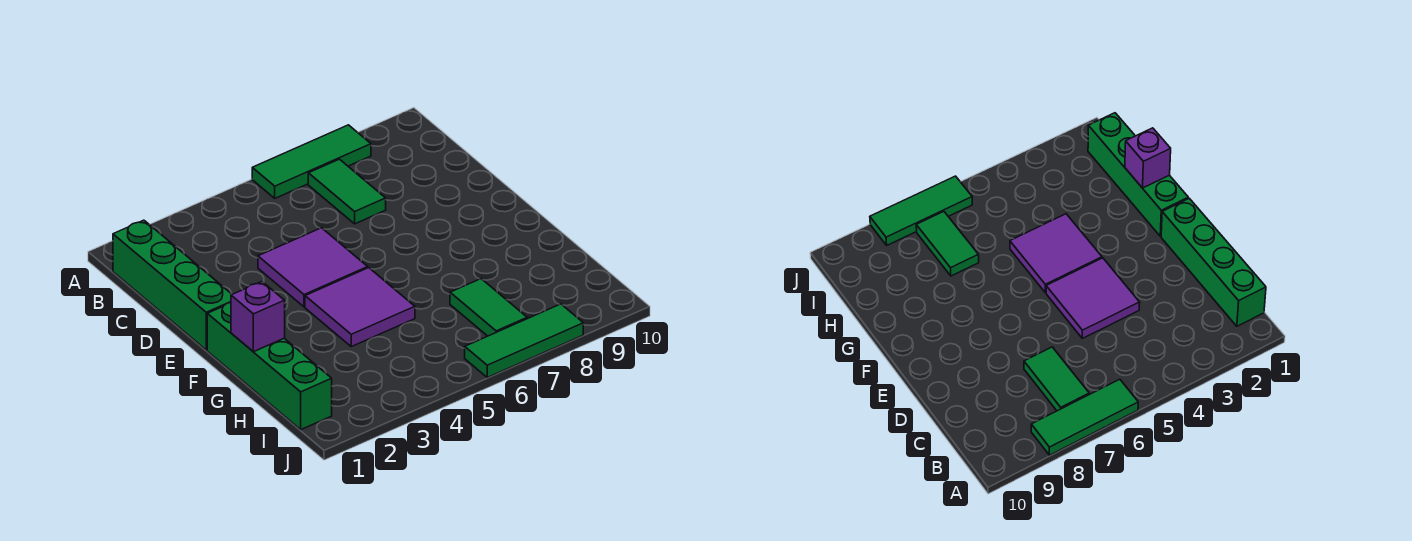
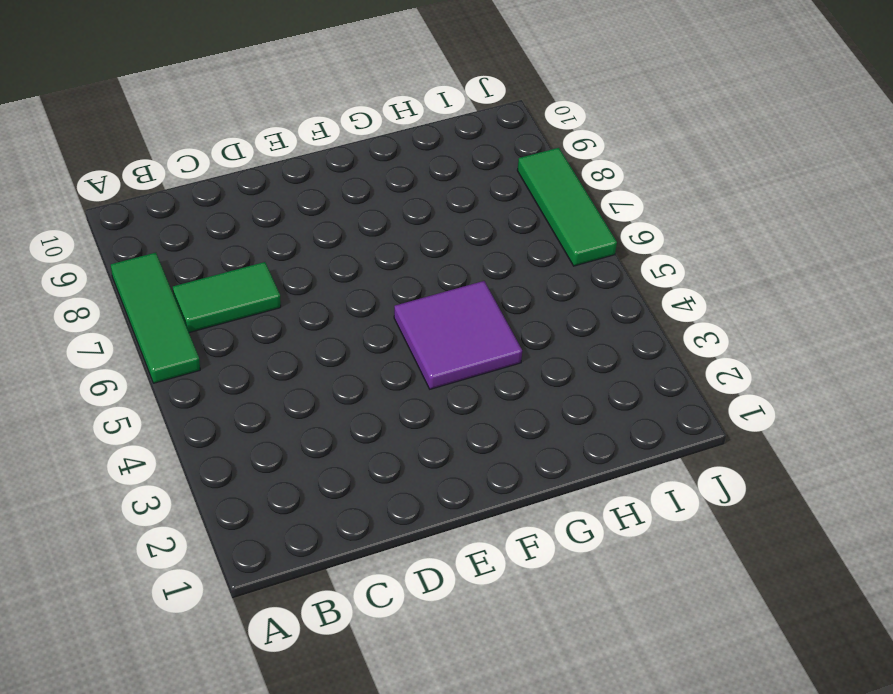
none -> green brick B1:E1 level 1
none -> purple tile D4:E5 level 1

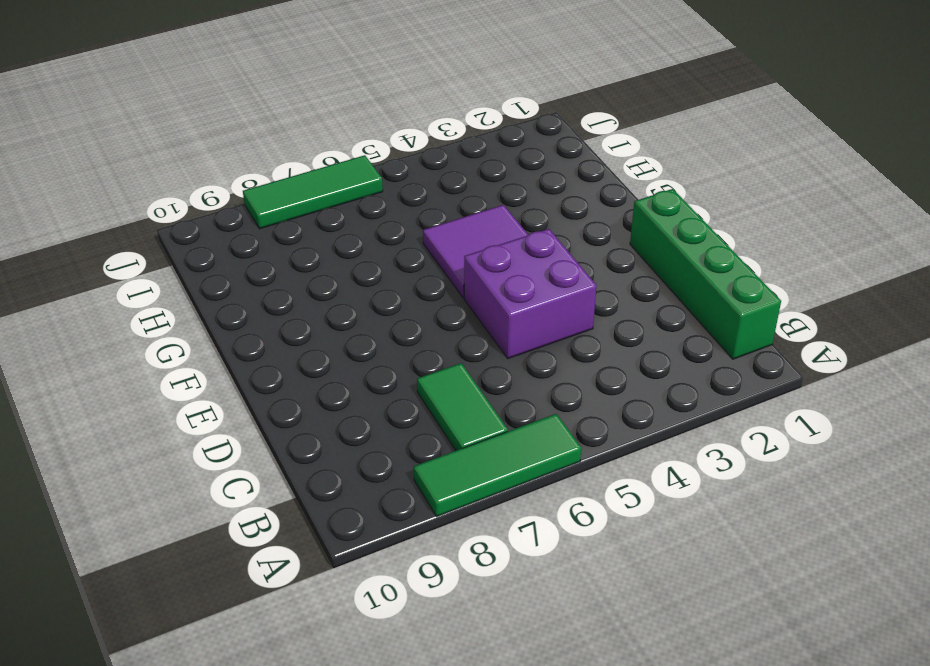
purple brick D4:E5 level 1 -> purple tile D4:E5 level 1
none -> green brick F1:I1 level 1
none -> green tile H7:I7 level 1

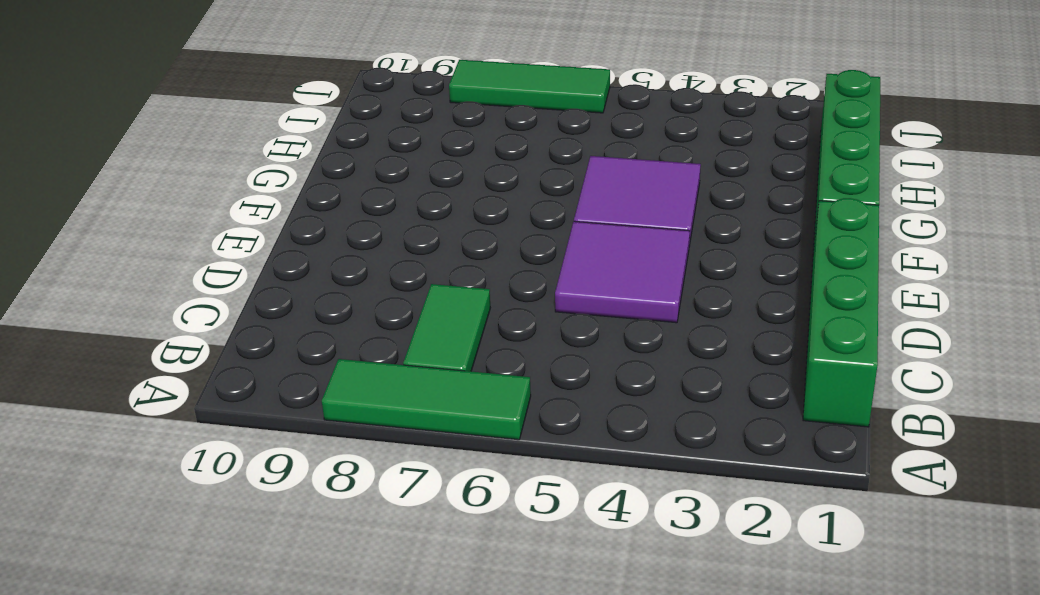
none -> green tile H7:I7 level 1
none -> purple brick G1 level 2

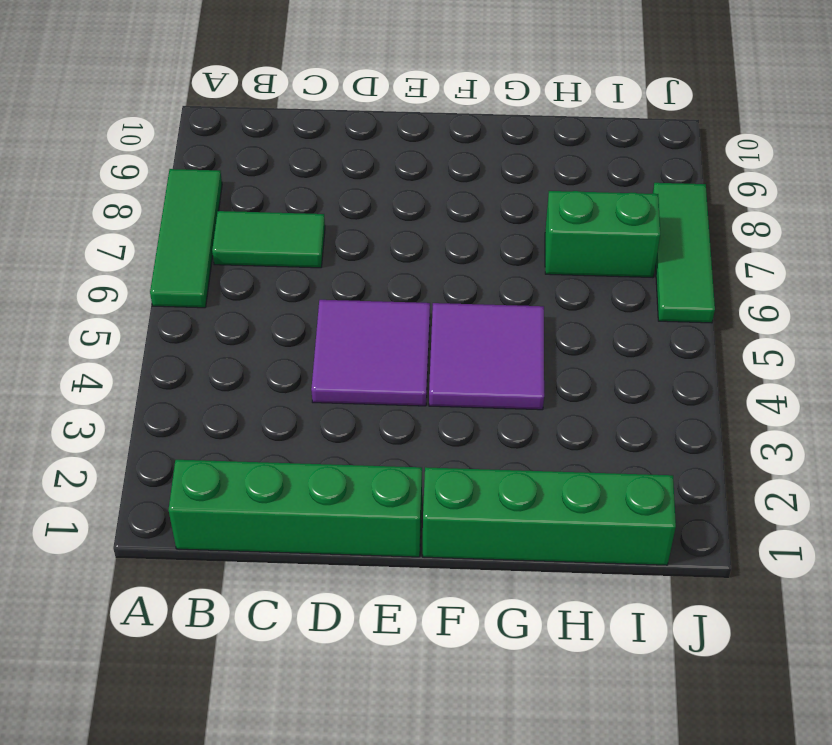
green brick H7:I7 level 1 -> green tile H7:I7 level 1
none -> purple brick G1 level 2

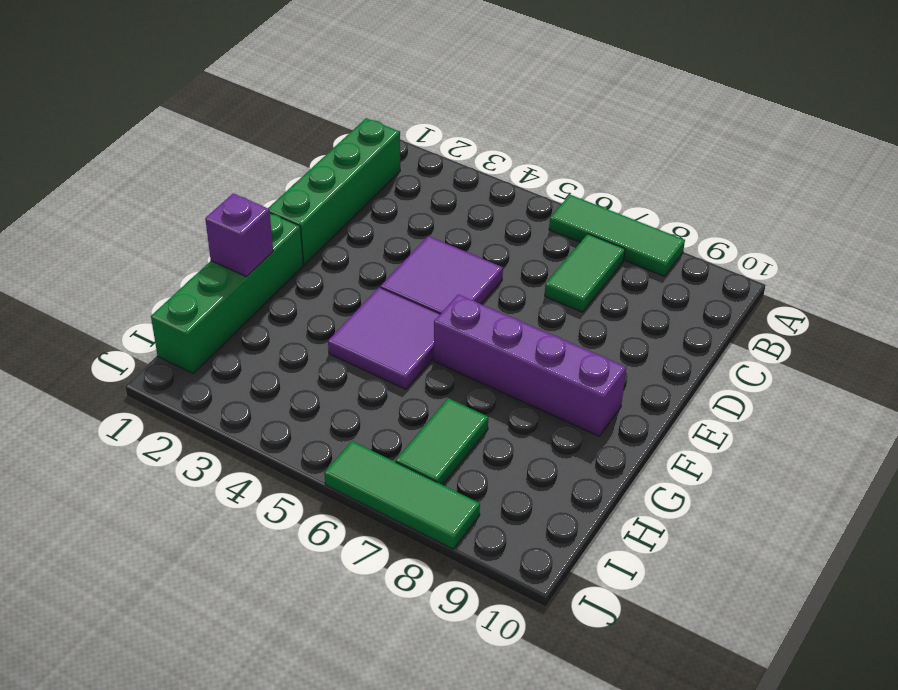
purple brick F6:F9 level 1 -> none

